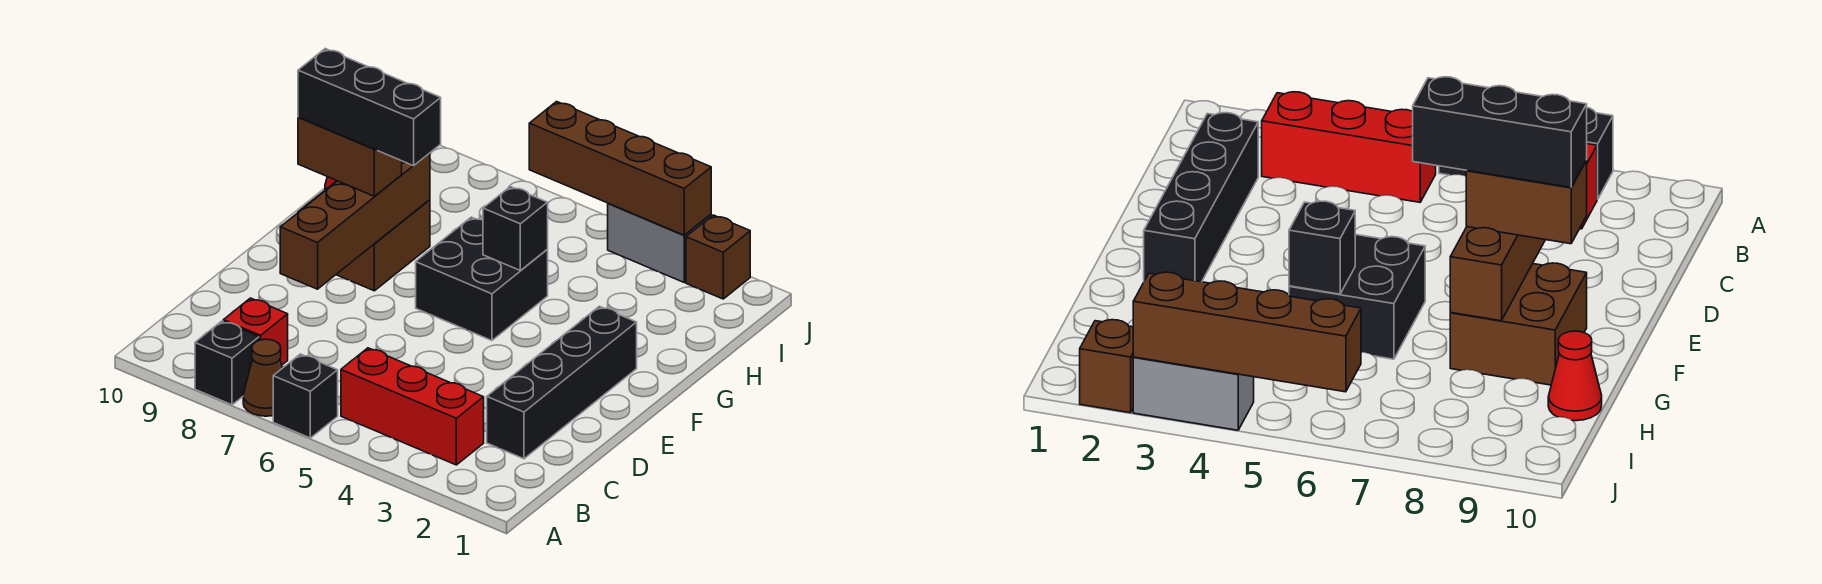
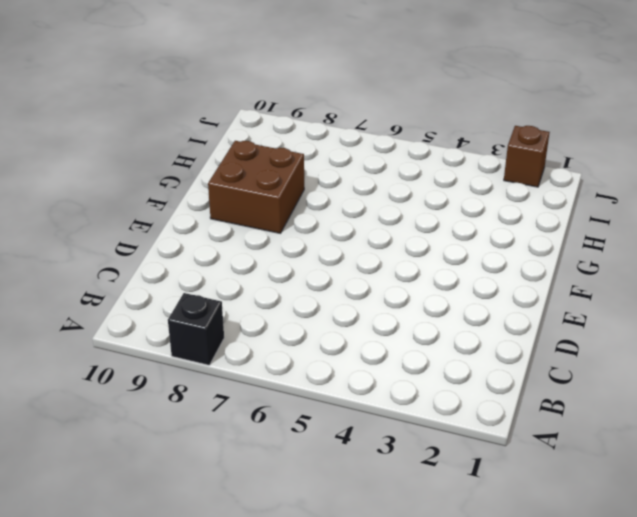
none -> black brick A6 level 1
none -> brown cone A7 level 1
none -> red brick B3:B5 level 1

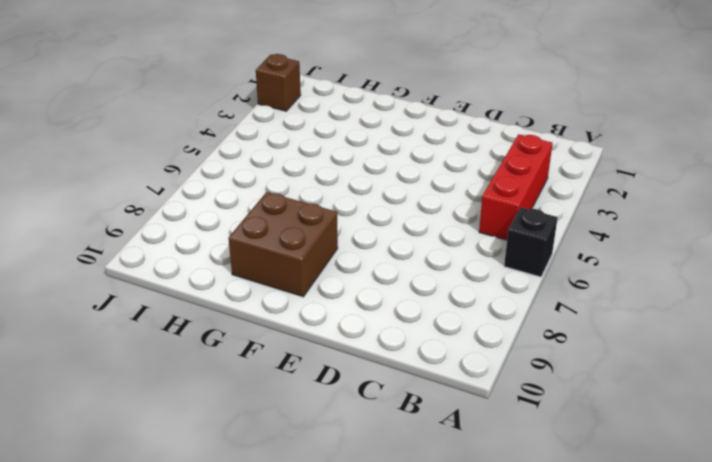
none -> brown cone A7 level 1
none -> black brick A8 level 1
none -> red brick B8 level 1

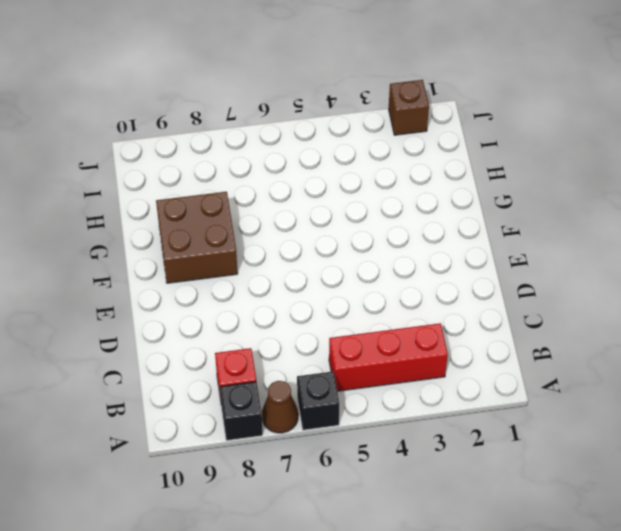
none -> black brick C2:F2 level 1
none -> black brick F5:G6 level 1
none -> red cone H10 level 1

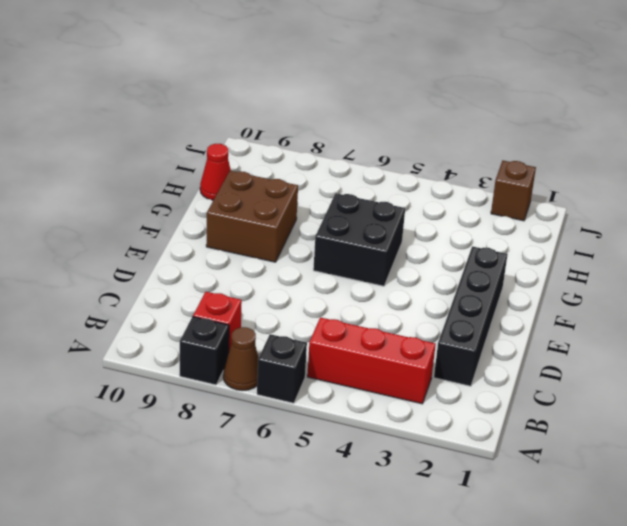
none -> grey brick J3:J4 level 1
none -> brown brick D8:G8 level 2
none -> black brick G5 level 2

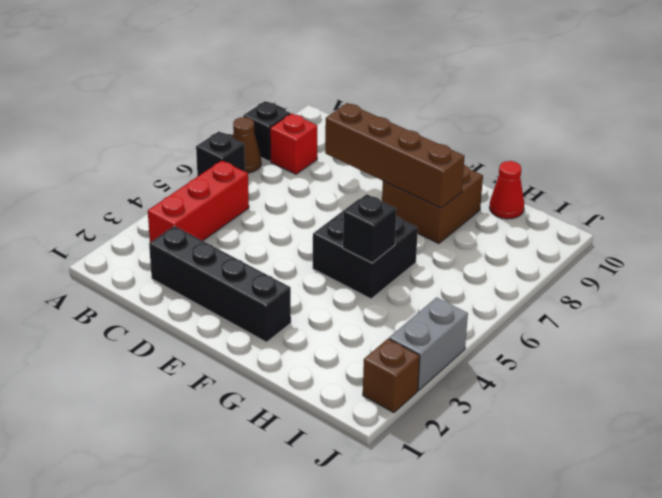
none -> brown brick J3:J6 level 2
none -> brown brick F8:F9 level 3
none -> black brick F7:F9 level 4

